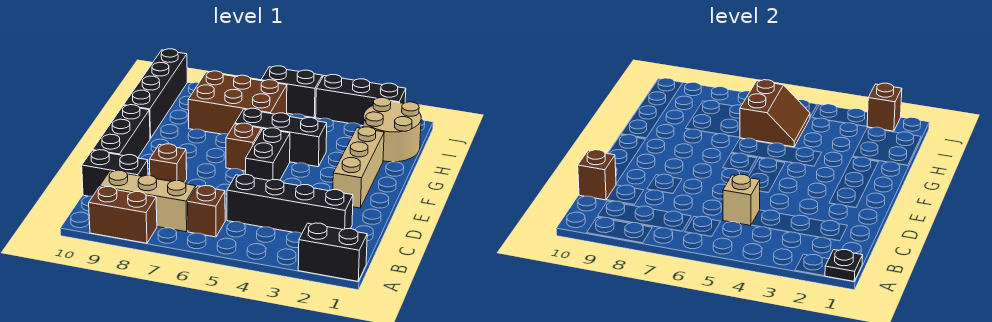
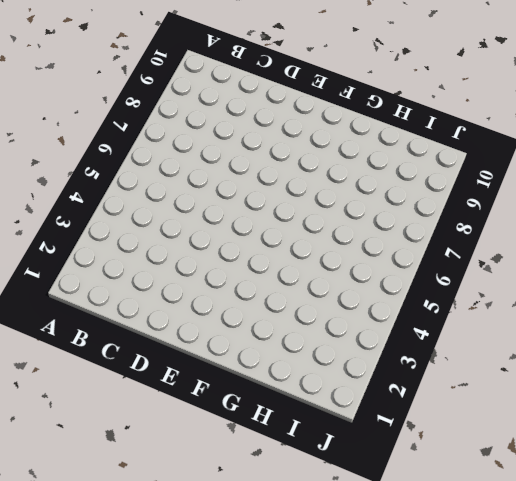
none -> black brick A1:A2 level 1
none -> brown brick A8:A9 level 1
none -> brown brick B6 level 1

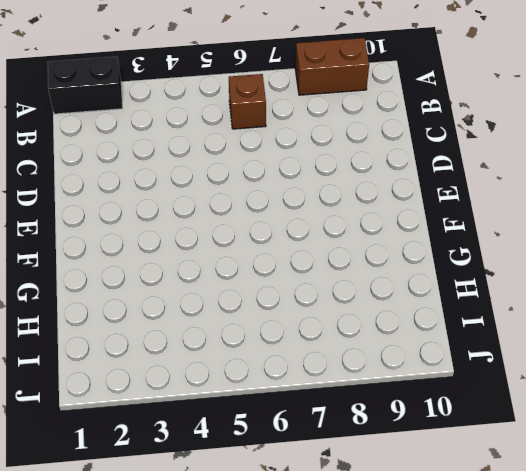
none -> tan brick B7:B9 level 1
none -> black brick C2:C5 level 1
none -> black brick C9:C10 level 1

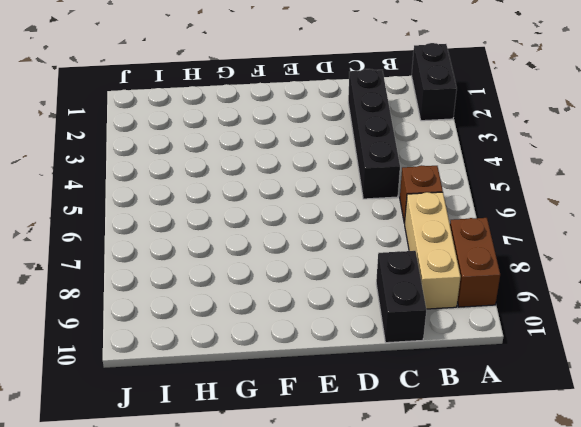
none -> brown brick D8 level 1
none -> black brick D10:F10 level 1
none -> tan brick E2:G2 level 1

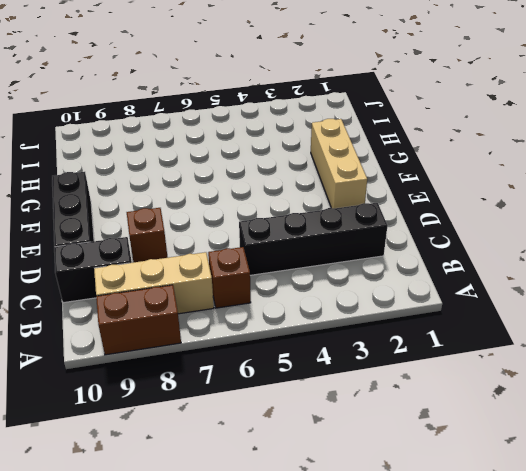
none -> black brick A1:A2 level 1
none -> black brick E5:F5 level 1
none -> brown brick F6 level 1

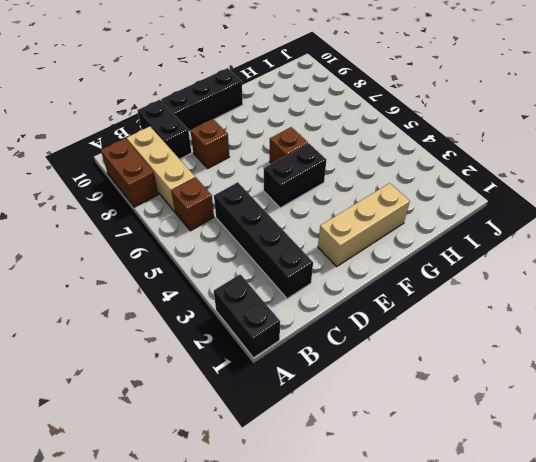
none -> black brick G4:G6 level 1
none -> black brick G10:J10 level 1
none -> tan round brick H1:I2 level 1

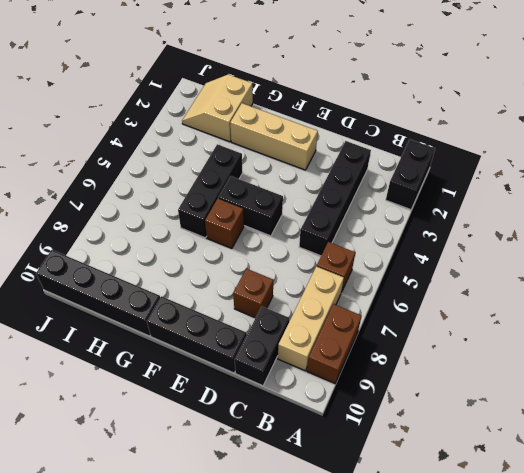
tan slope H1:I2 level 1 top H -> tan round brick H1:I2 level 1
none -> brown brick H6:I8 level 1
none -> black brick J2:J4 level 1
none -> black brick J5:J6 level 1

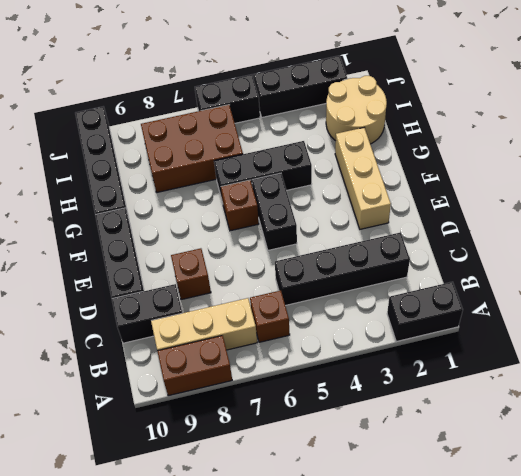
none -> black plate A1 level 2
none -> tan brick C5 level 2
none -> brown brick C10 level 2

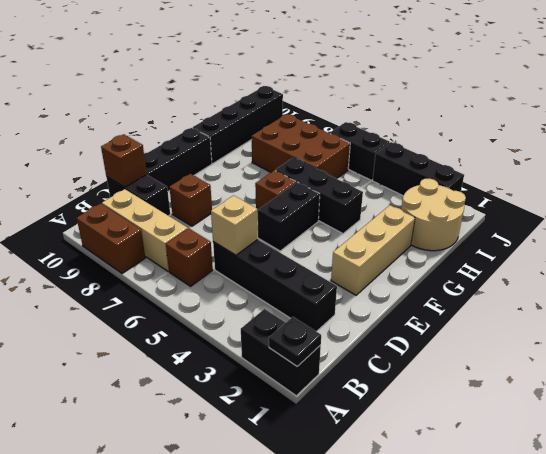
none -> brown slope H5:I6 level 2 top 6
none -> brown brick J2 level 2

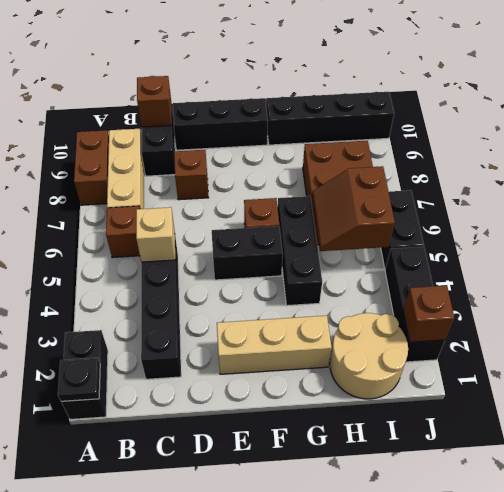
brown slope H5:I6 level 2 top I -> brown slope H5:I6 level 2 top 6

